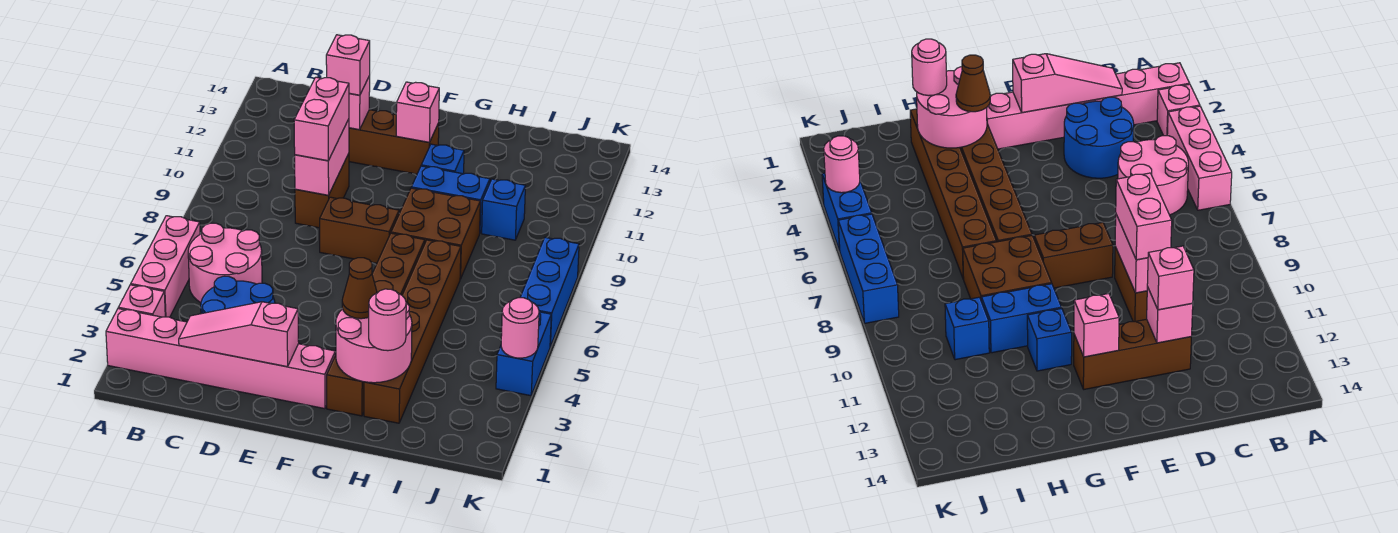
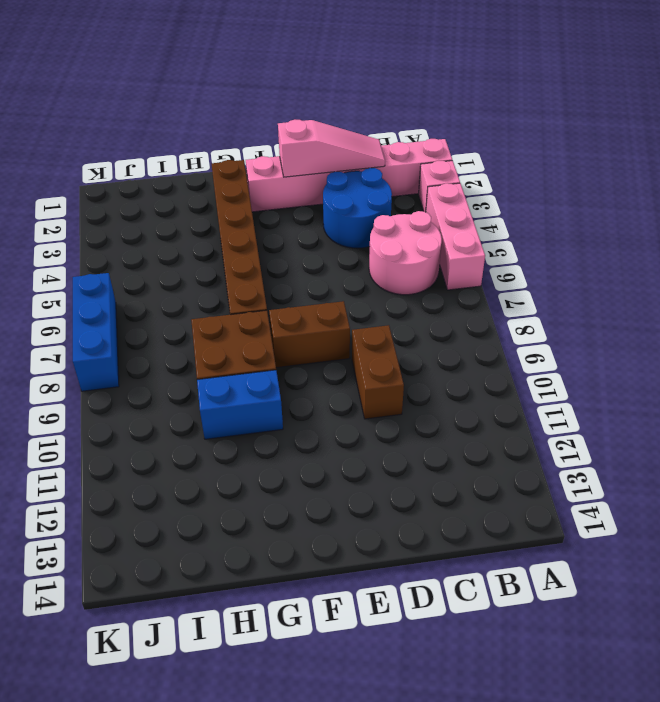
none -> brown brick D12:F12 level 1
none -> blue brick G11 level 1
none -> brown brick H2:H7 level 1

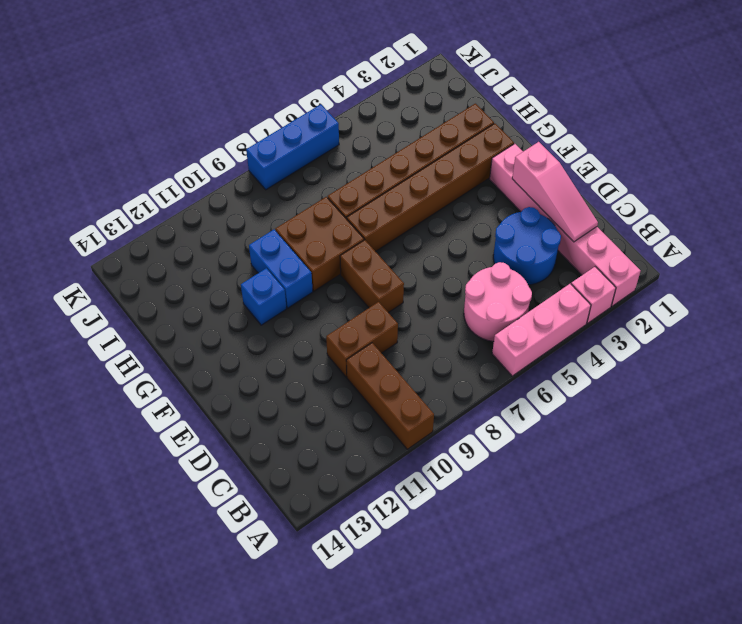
brown brick A10:C10 level 1 -> brown brick D12:F12 level 1
none -> blue brick I10 level 1
none -> blue brick K4:K5 level 1
none -> pink brick D9:D10 level 2

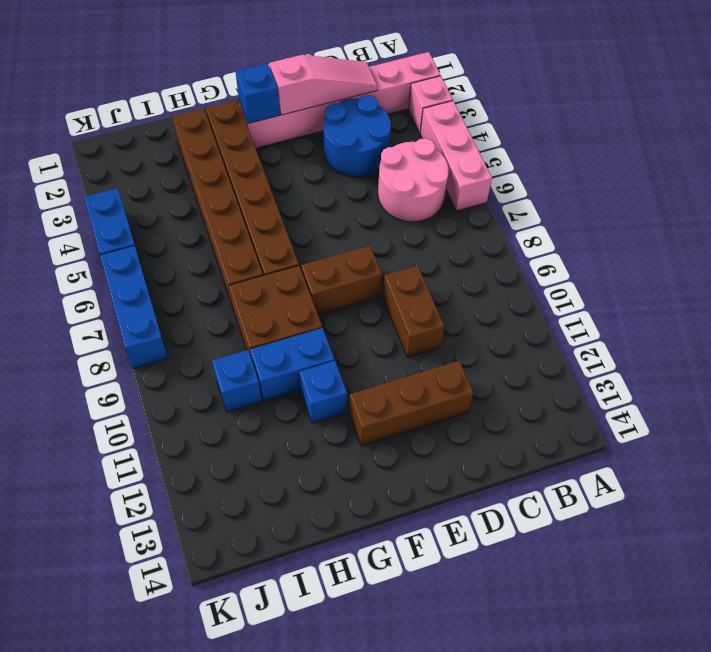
blue brick F2 level 2 -> none
none -> pink brick D9:D10 level 2
none -> pink brick D12 level 2
none -> pink brick F12 level 2

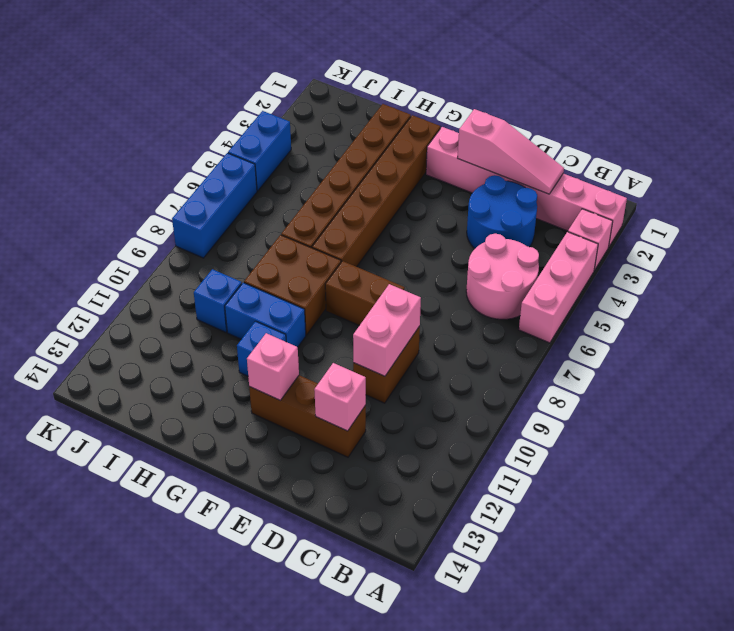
none -> pink round brick G2:H3 level 2
none -> pink round brick K4 level 2
none -> pink brick D9:D10 level 3

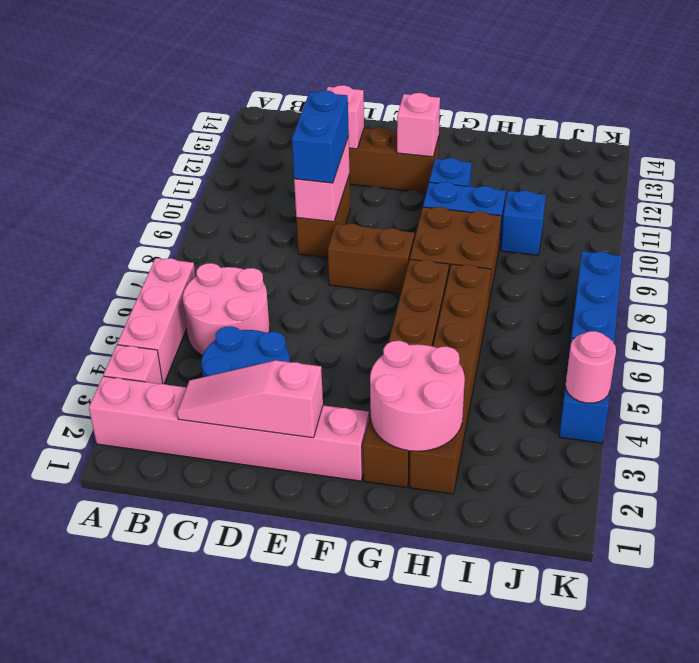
blue brick D9:D10 level 3 -> pink brick D9:D10 level 3
none -> pink brick D12 level 3
none -> brown cone G3 level 3
none -> pink round brick H2 level 3

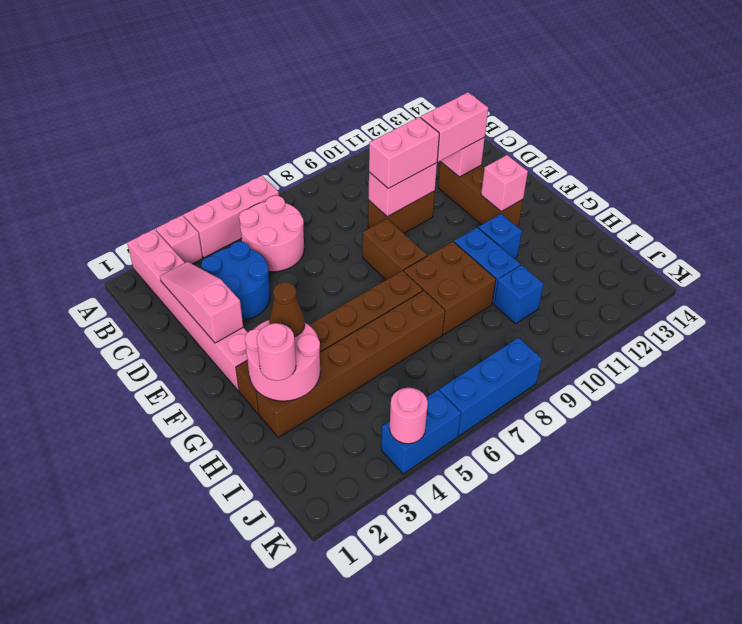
pink brick D11:D12 level 3 -> pink brick D12 level 3

